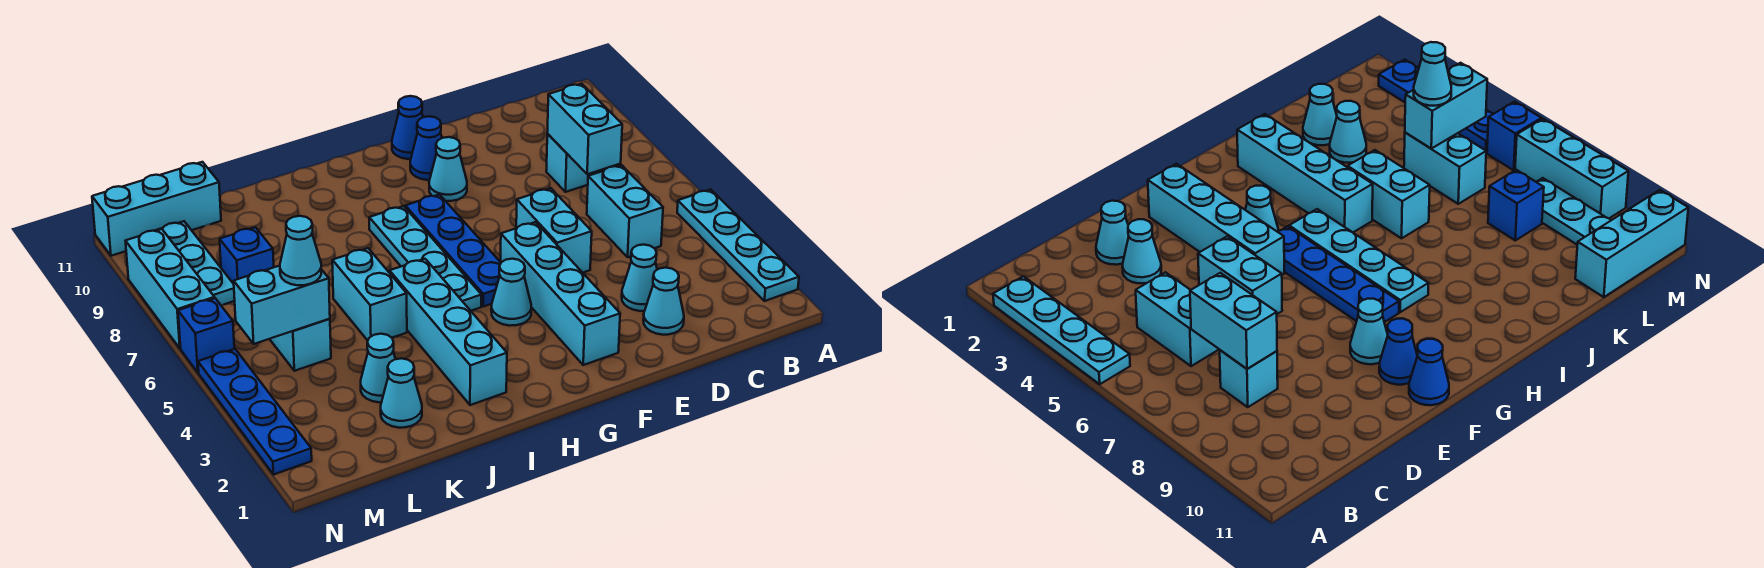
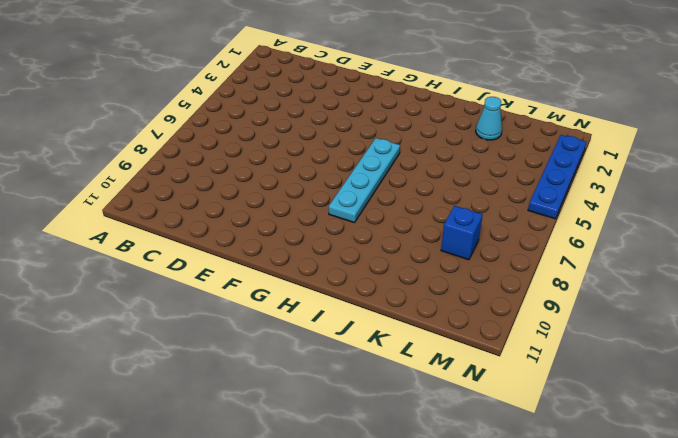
none -> cyan plate A2:A5 level 1
none -> cyan brick C5:C6 level 1
none -> cyan brick C8 level 1

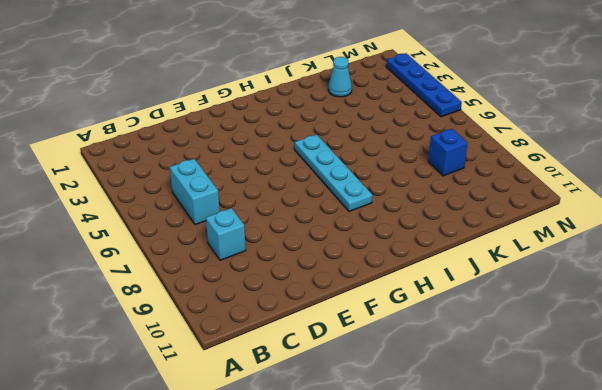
none -> cyan plate A2:A5 level 1
none -> cyan cone D2 level 1
none -> cyan cone D3 level 1

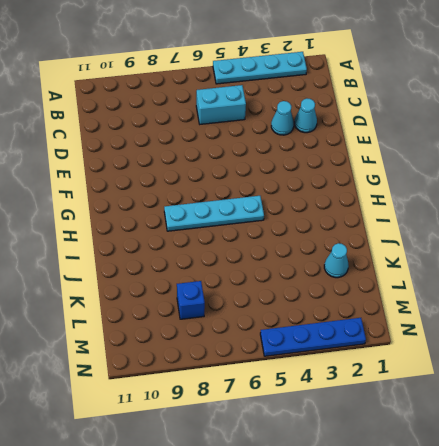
none -> cyan brick C8 level 1
none -> cyan brick E5:E6 level 1
none -> cyan brick F2:F5 level 1

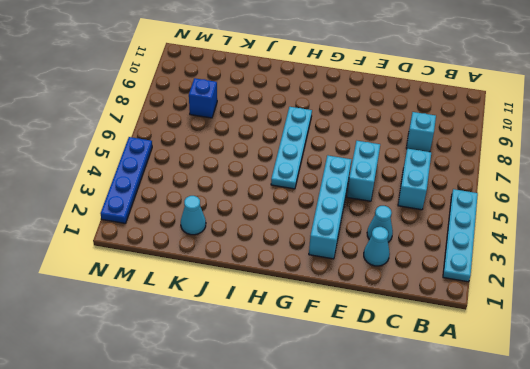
none -> cyan cone F9 level 1
none -> blue cone F10 level 1
none -> blue cone F11 level 1

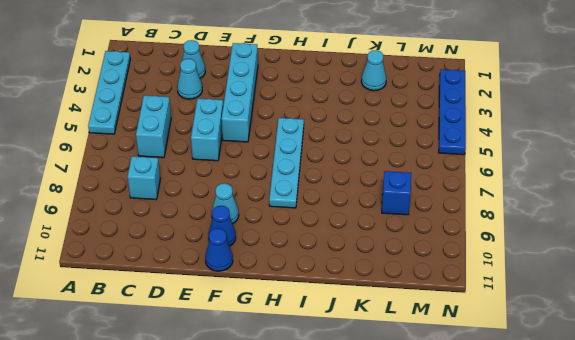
none -> cyan cone G4 level 1
none -> blue plate G5:G8 level 1
none -> cyan brick I2:I5 level 1

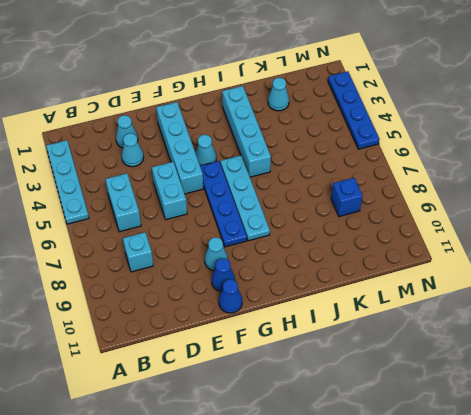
none -> cyan brick J5:J6 level 1
none -> cyan cone K3 level 1
none -> cyan brick L5:L6 level 1

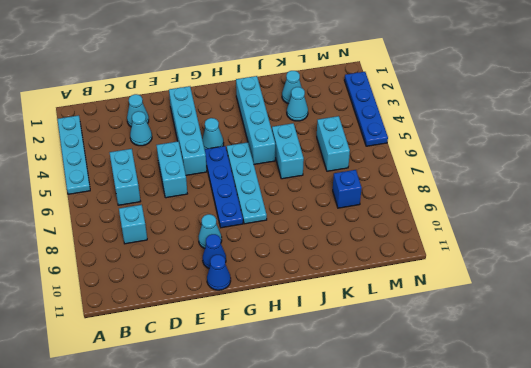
none -> cyan brick L11:N11 level 1
none -> cyan plate M8:M10 level 1
none -> blue brick N6 level 1

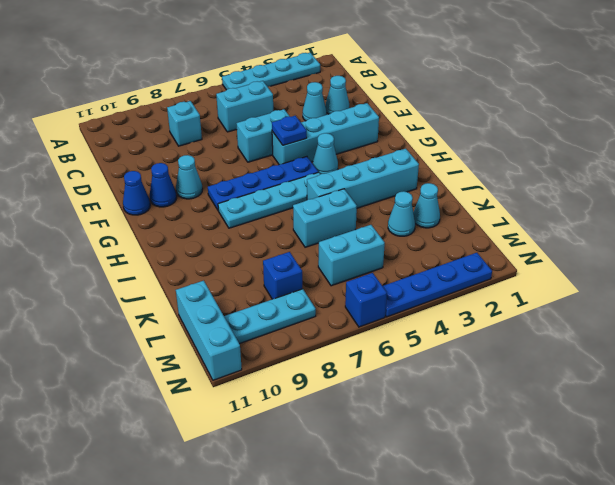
blue plate F5 level 2 -> none
none -> cyan brick N7:N9 level 1
none -> cyan brick C7:C8 level 2
none -> cyan brick L5:M5 level 2

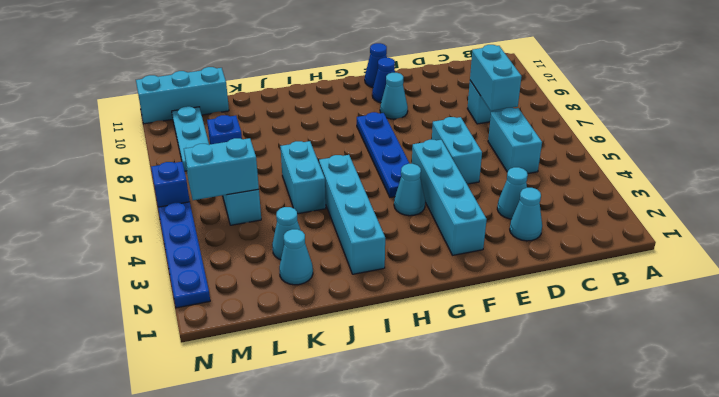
none -> cyan plate A2:A5 level 1
none -> cyan plate H5:H8 level 1
none -> cyan brick N7:N9 level 1

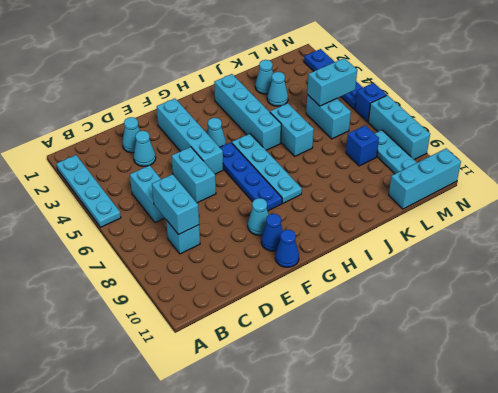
none -> cyan cone L5 level 3

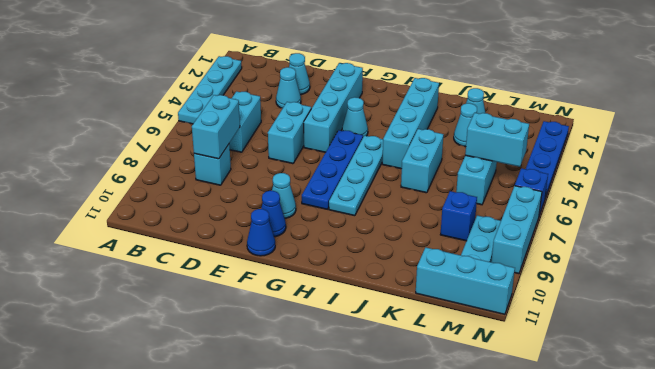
none -> cyan cone L5 level 3

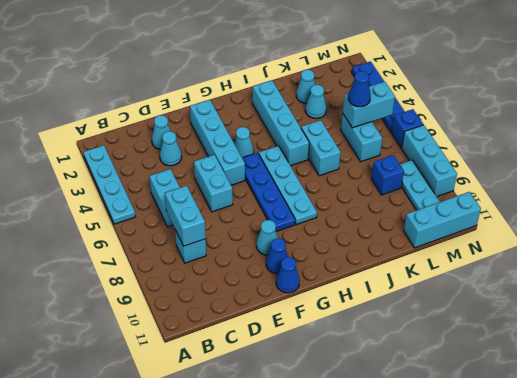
blue cone L5 level 3 -> cyan cone L5 level 3

